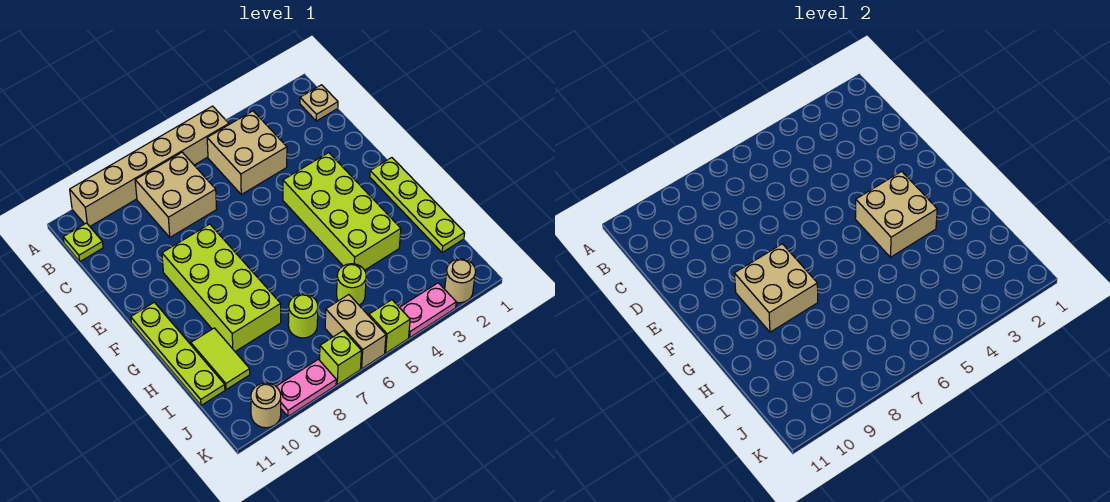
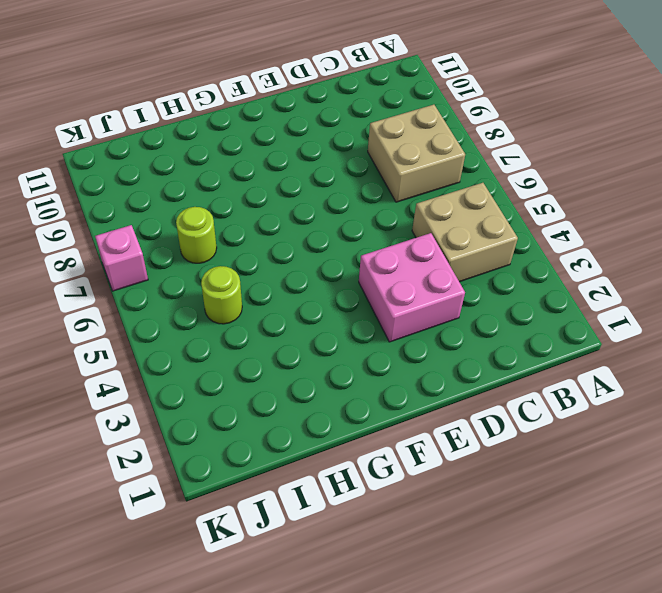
pink brick D3:E4 level 1 -> lime brick E3:H4 level 1
pink brick K7 level 1 -> lime brick K7 level 1
none -> tan brick A5:A10 level 1
none -> tan plate B1 level 1
none -> lime plate B11 level 1

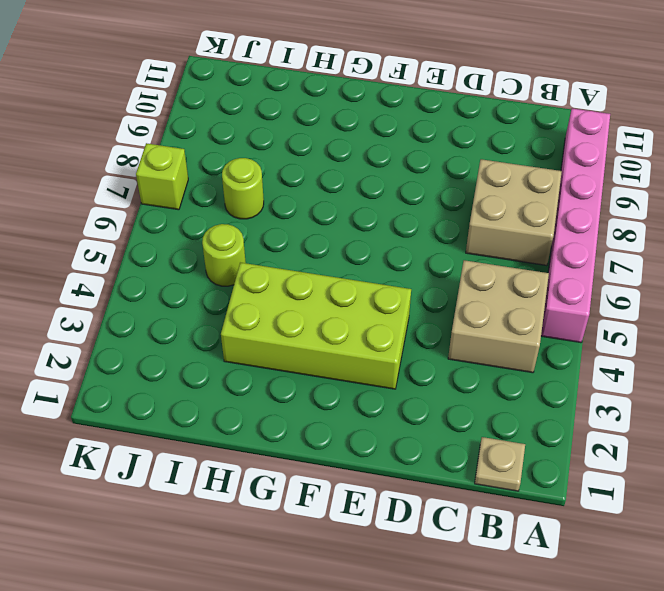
pink brick A5:A10 level 1 -> tan brick A5:A10 level 1
none -> lime plate B11 level 1
none -> lime brick E8:H9 level 1
none -> lime plate F1:I1 level 1

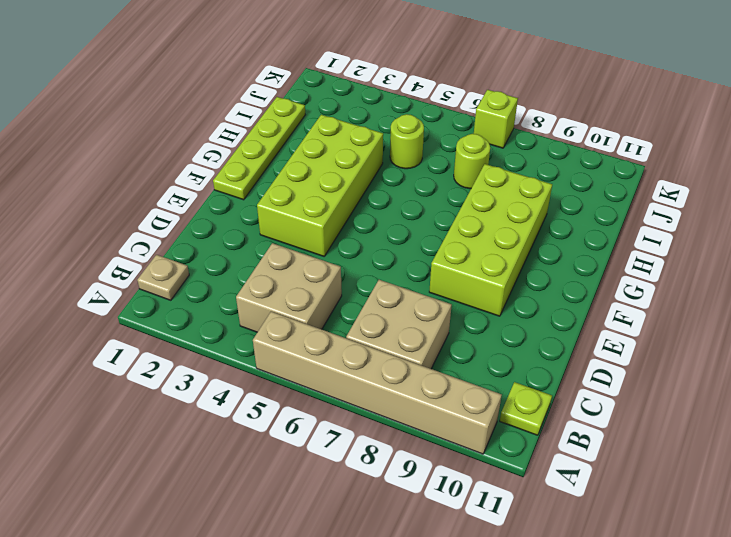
none -> lime plate F11:I11 level 1
none -> lime tile H10:I10 level 1
none -> tan brick J6:K6 level 1

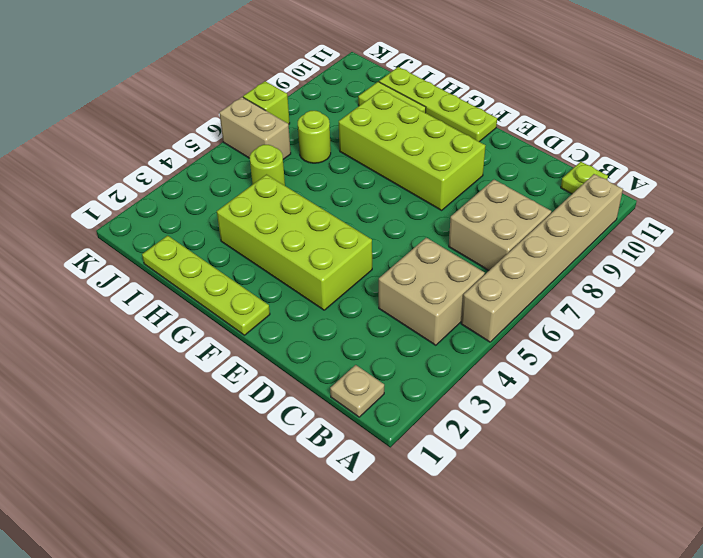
none -> tan round brick K2 level 1
none -> pink plate K3:K4 level 1
none -> lime brick K5 level 1

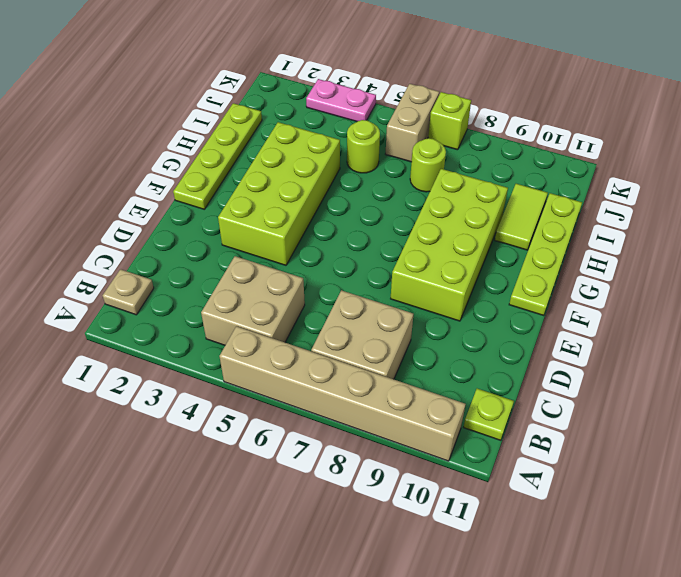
none -> tan round brick K2 level 1
none -> lime brick K5 level 1
none -> pink plate K8:K9 level 1

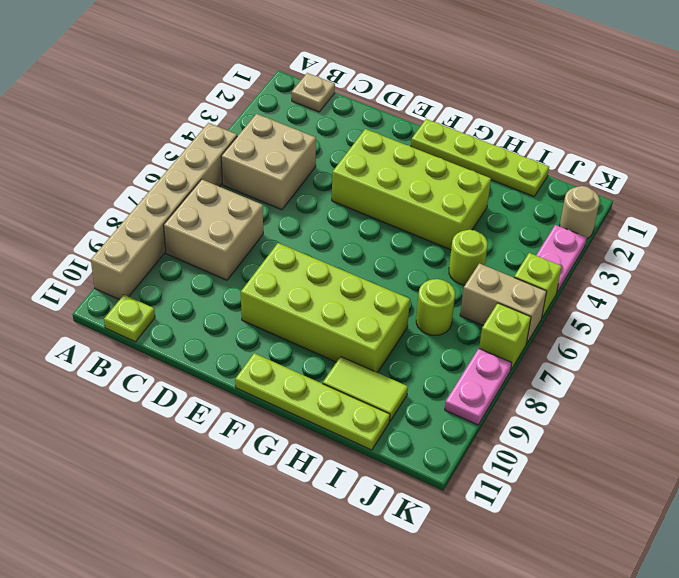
none -> tan round brick K10 level 1
none -> tan brick F3:G4 level 2
none -> tan brick F8:G9 level 2

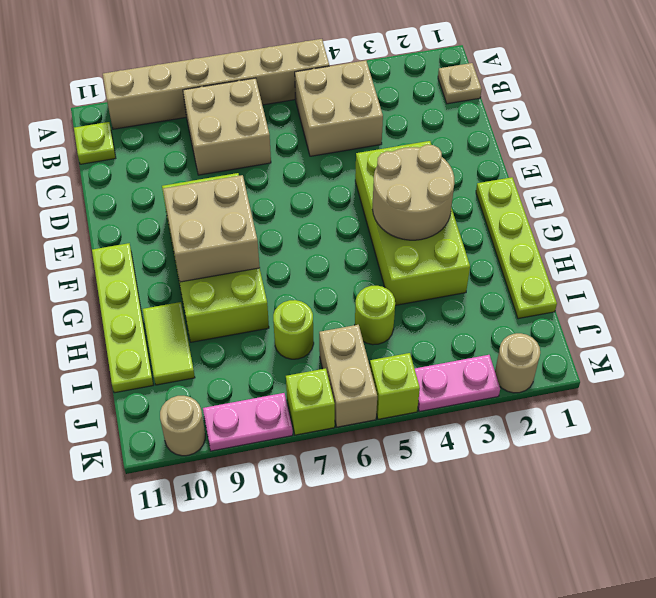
tan round brick F3:G4 level 2 -> tan brick F3:G4 level 2

